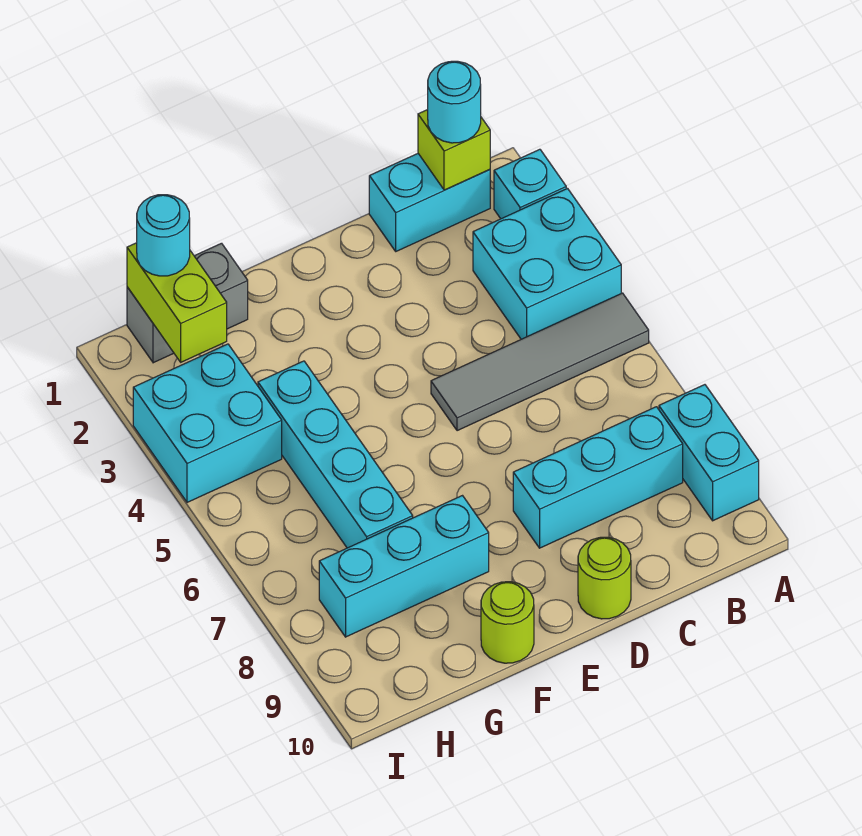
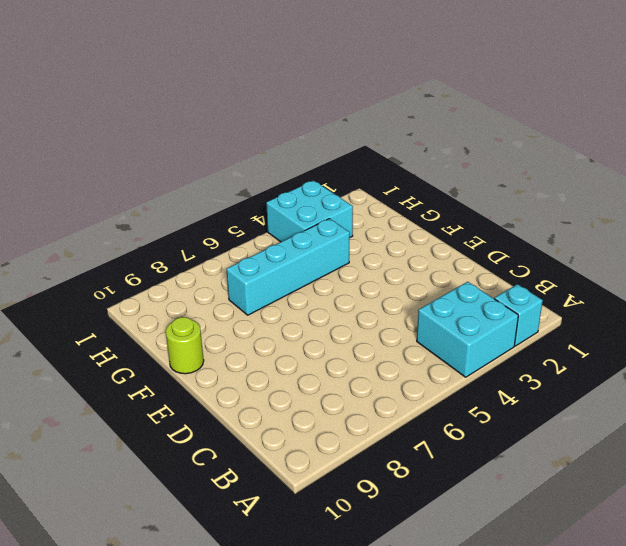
none -> grey tile A5:D5 level 1
none -> cyan brick A8:A9 level 1
none -> cyan brick B1:C1 level 1

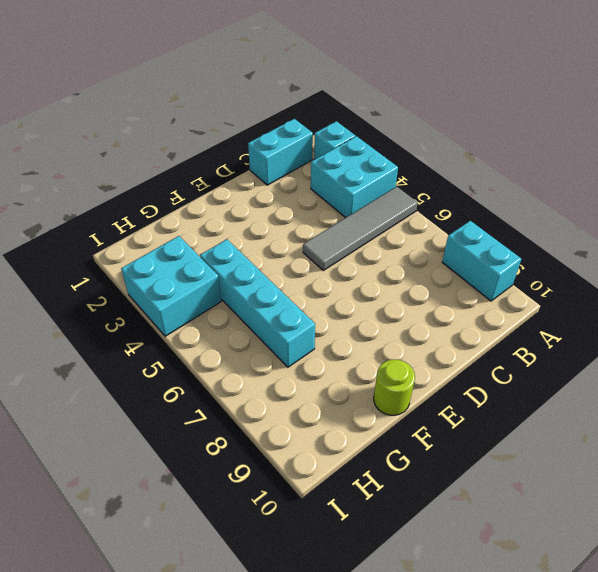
none -> cyan brick B8:D8 level 1
none -> lime round brick D10 level 1
none -> cyan brick F8:H8 level 1

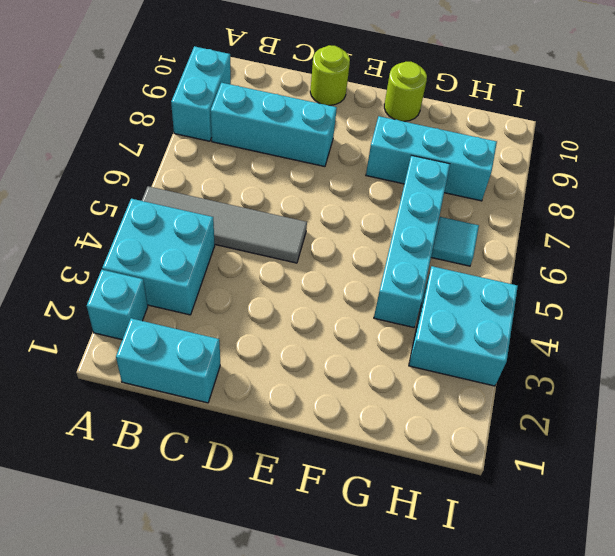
cyan tile H6 level 1 -> none
none -> grey brick G1:H1 level 1
none -> lime brick B1 level 2
none -> lime brick H1:H2 level 2

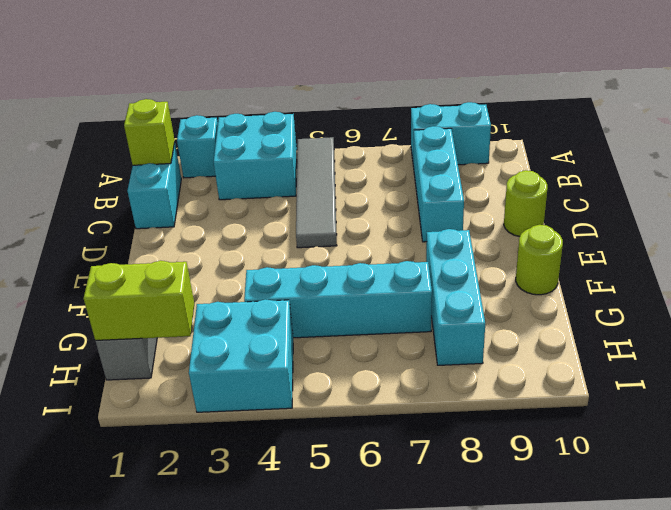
none -> cyan round brick B1 level 3
none -> cyan round brick H1 level 3

